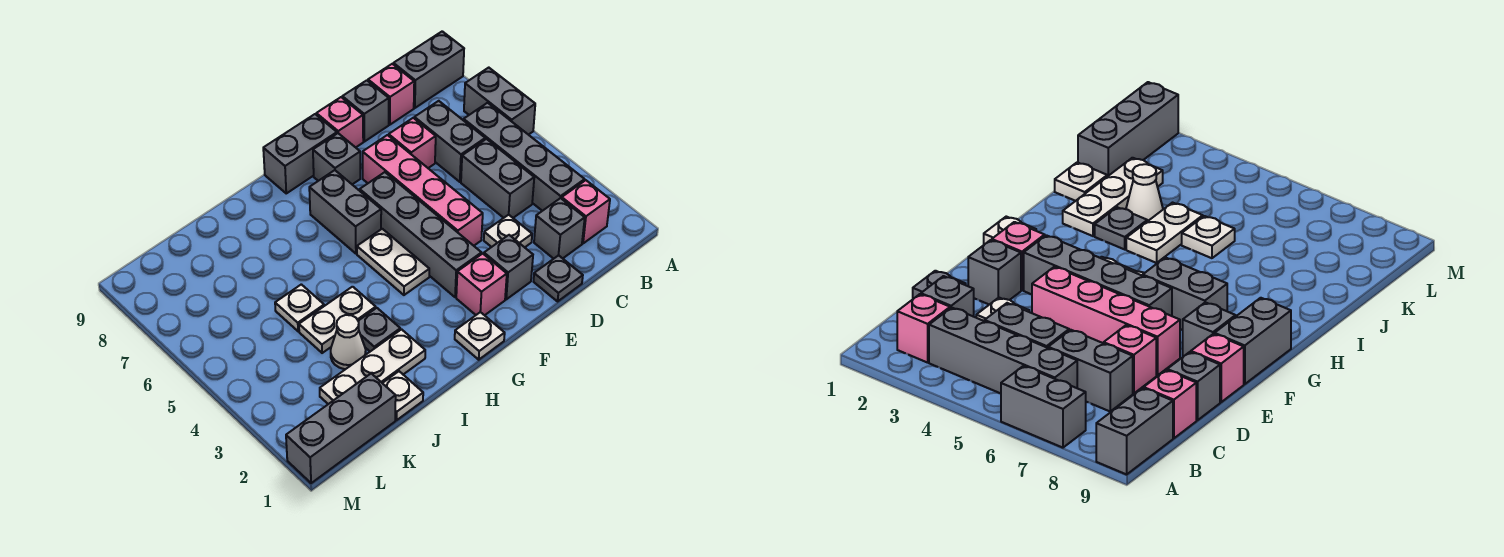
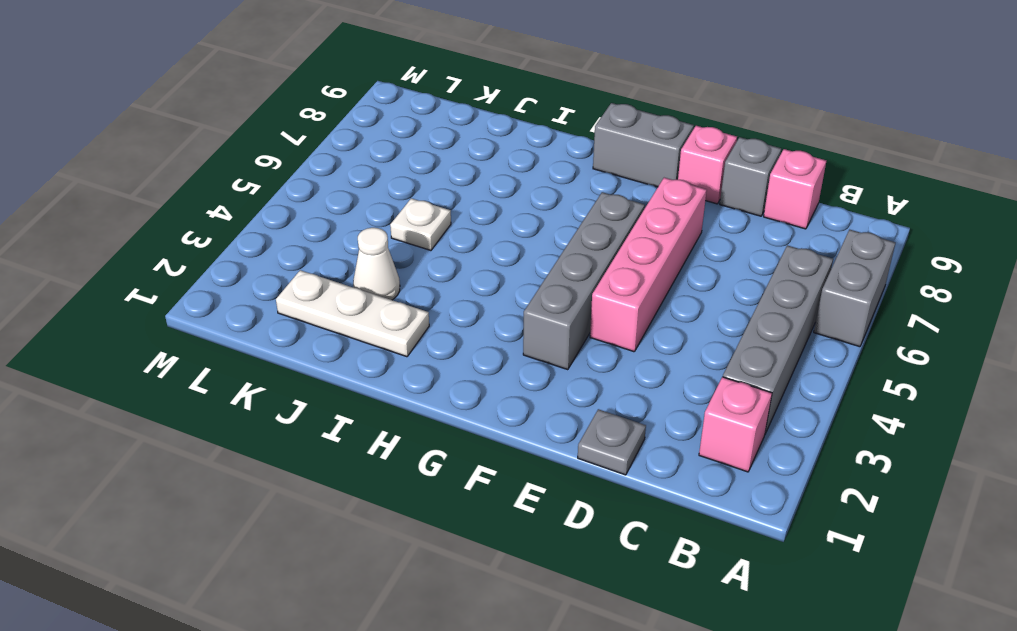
none -> grey brick A9:B9 level 1
none -> grey brick C2 level 1
none -> grey brick C4:C5 level 1

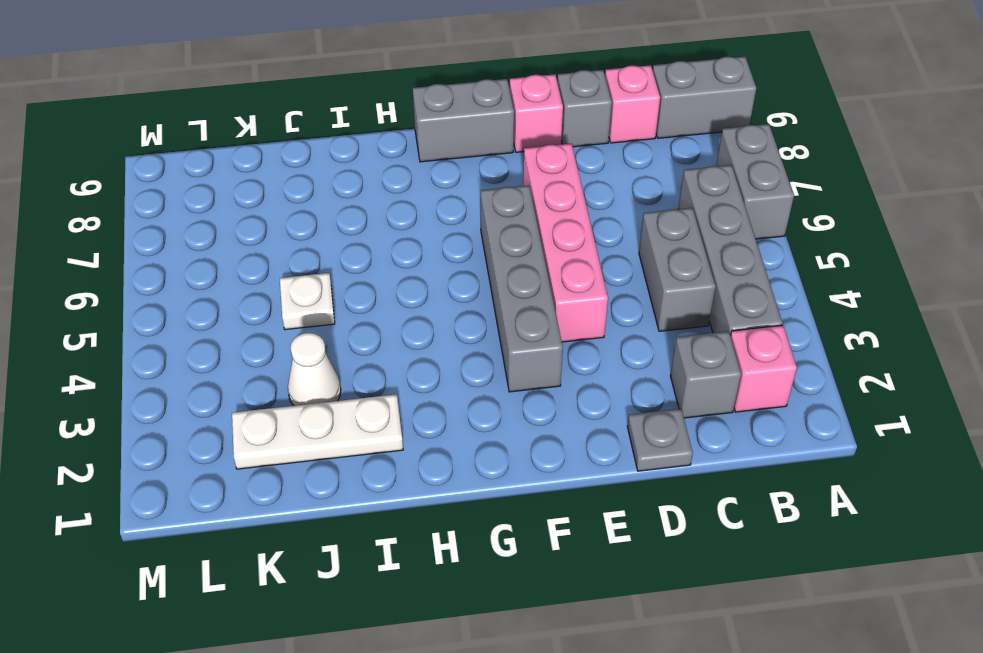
none -> grey brick C6:C7 level 1
none -> white plate D3 level 1
none -> pink brick D7 level 1

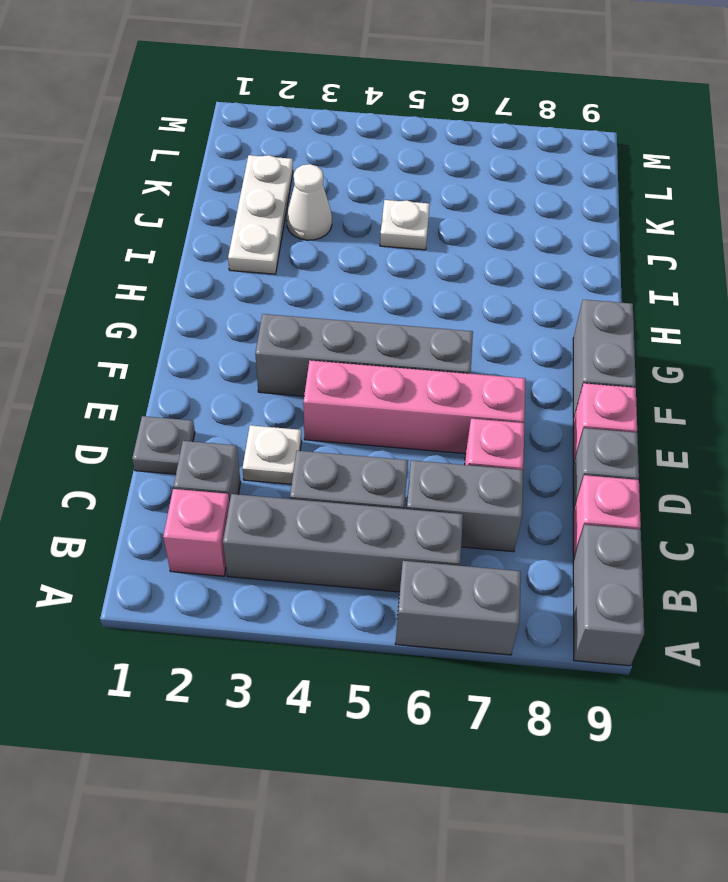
none -> grey brick E2 level 1
none -> pink brick F2 level 1
none -> grey brick F8 level 1

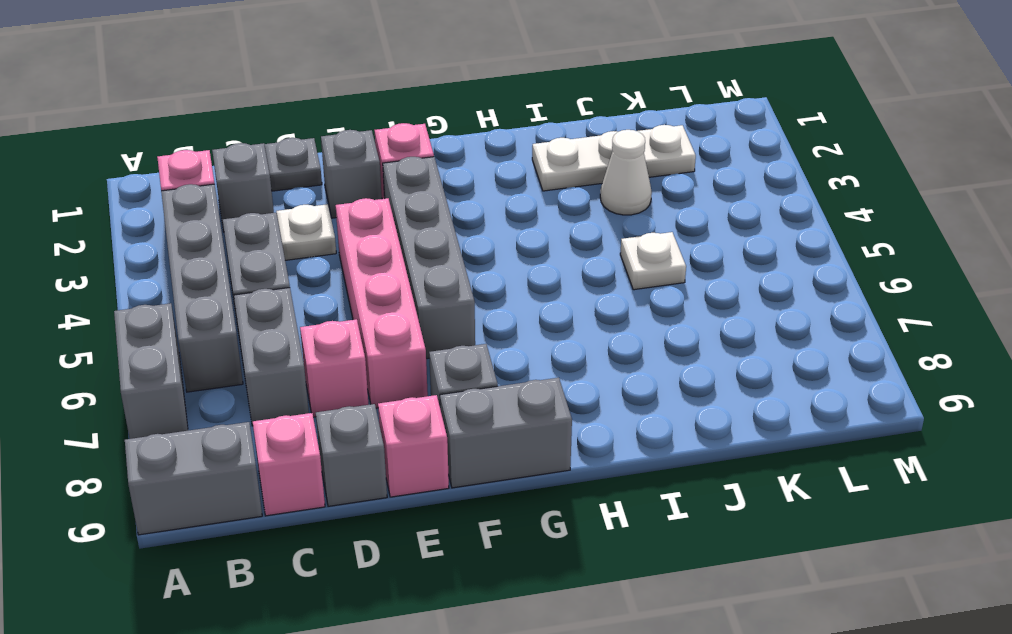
none -> white plate G1 level 1
none -> white plate G4:G5 level 1
none -> grey brick G6:G7 level 1

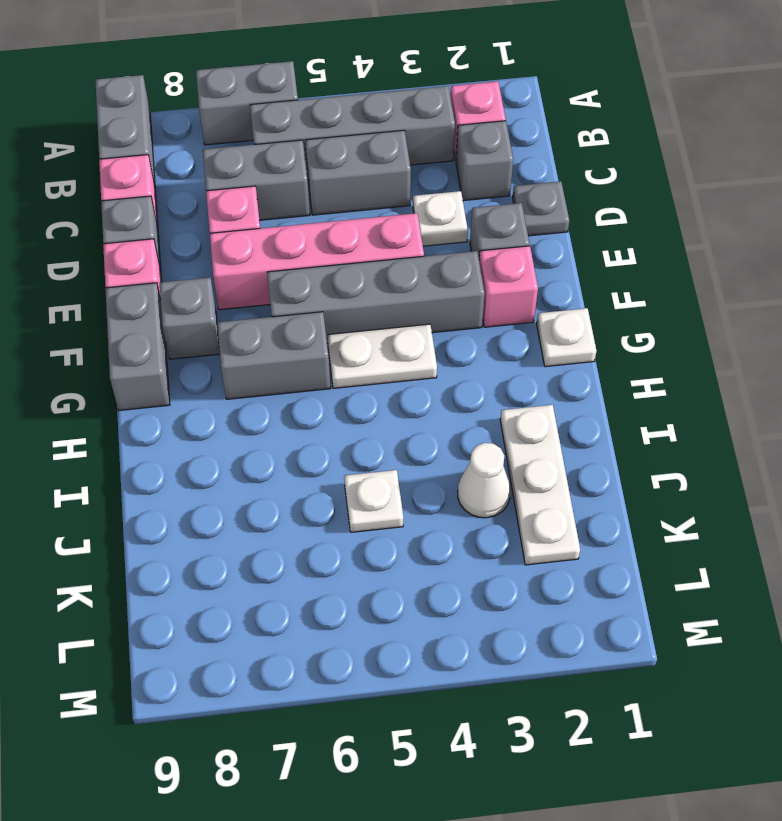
none -> grey plate I3 level 1
none -> white plate I4:J4 level 1
none -> white plate J1 level 1

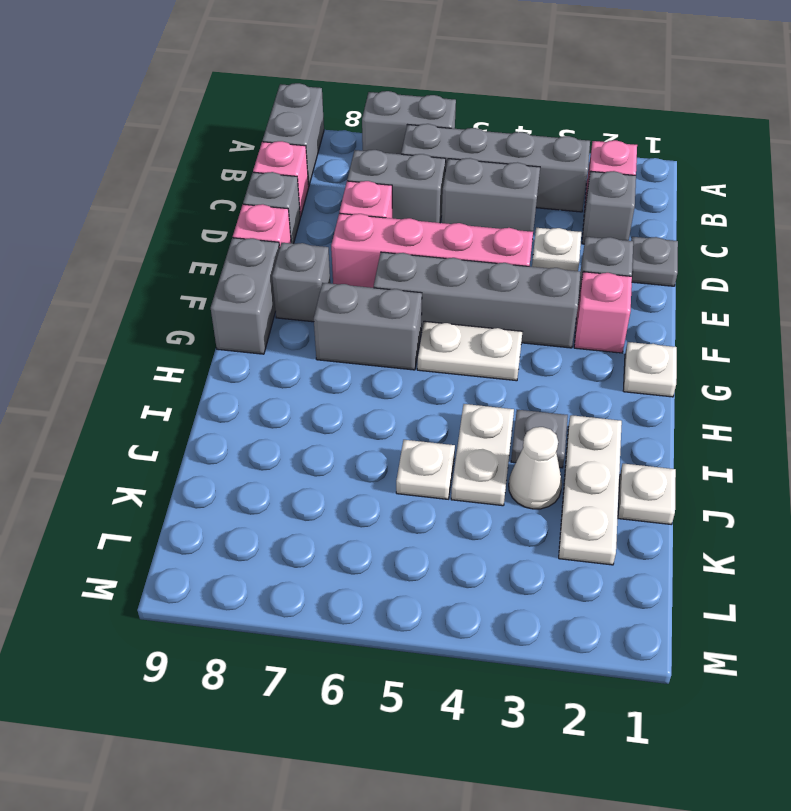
none -> grey brick K1:M1 level 1

